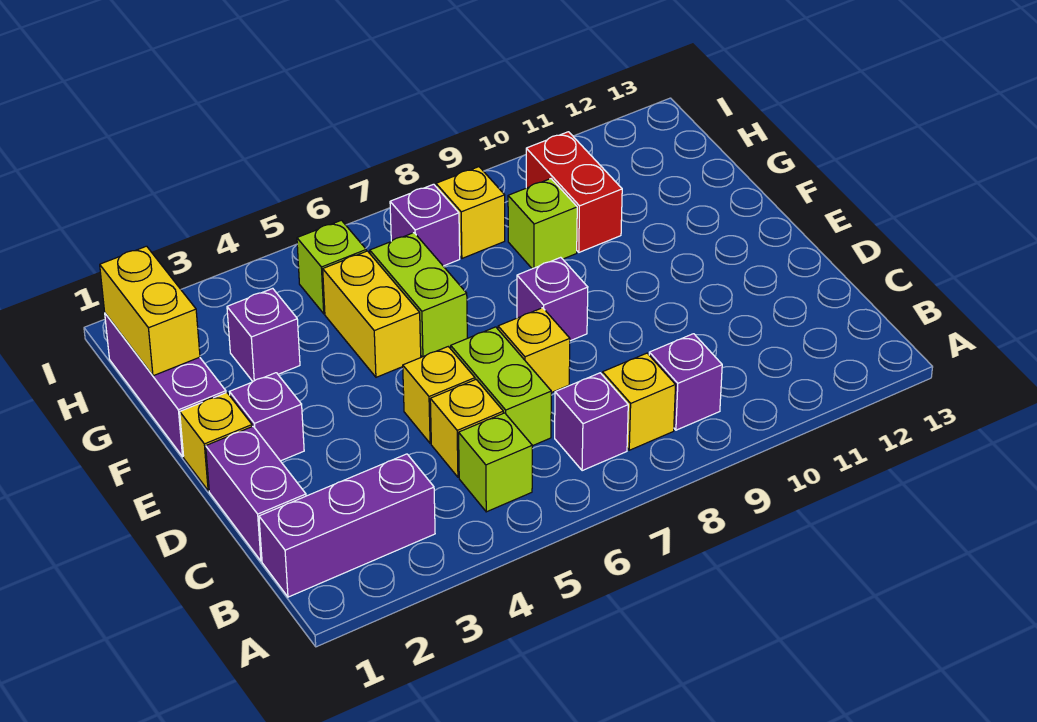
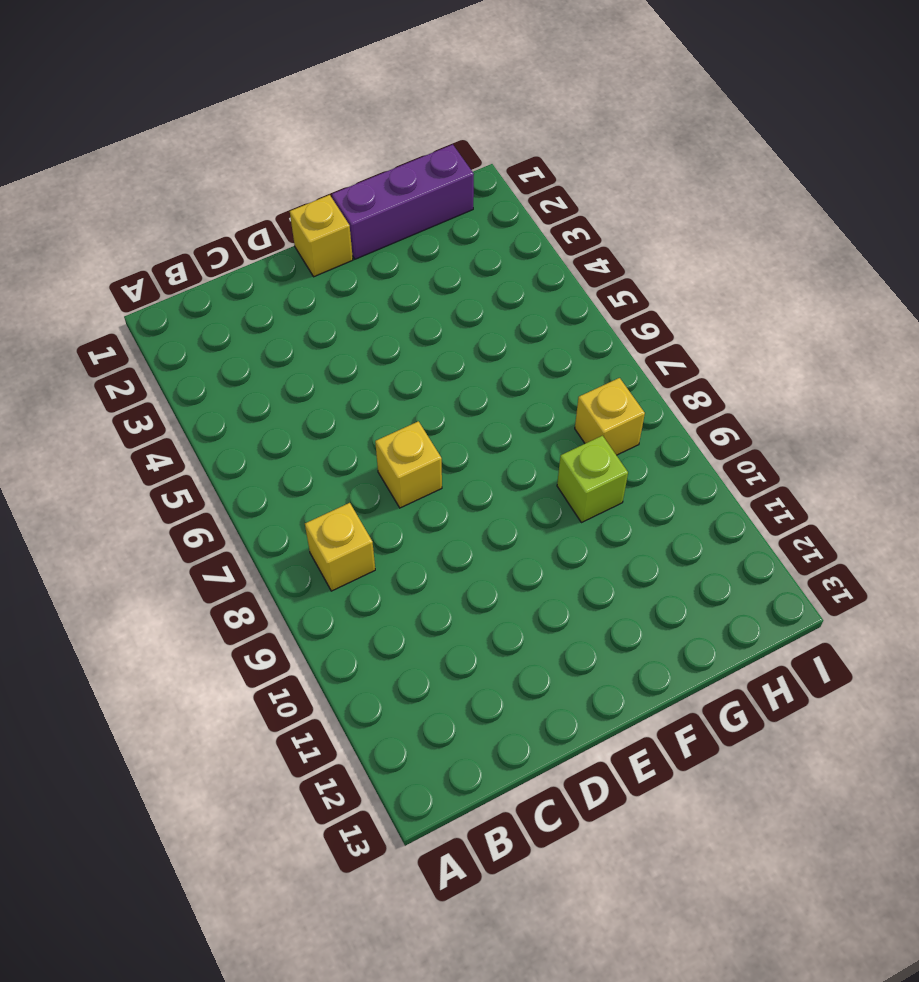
none -> purple brick B1:B3 level 1
none -> lime brick B5 level 1
none -> purple brick B7 level 1

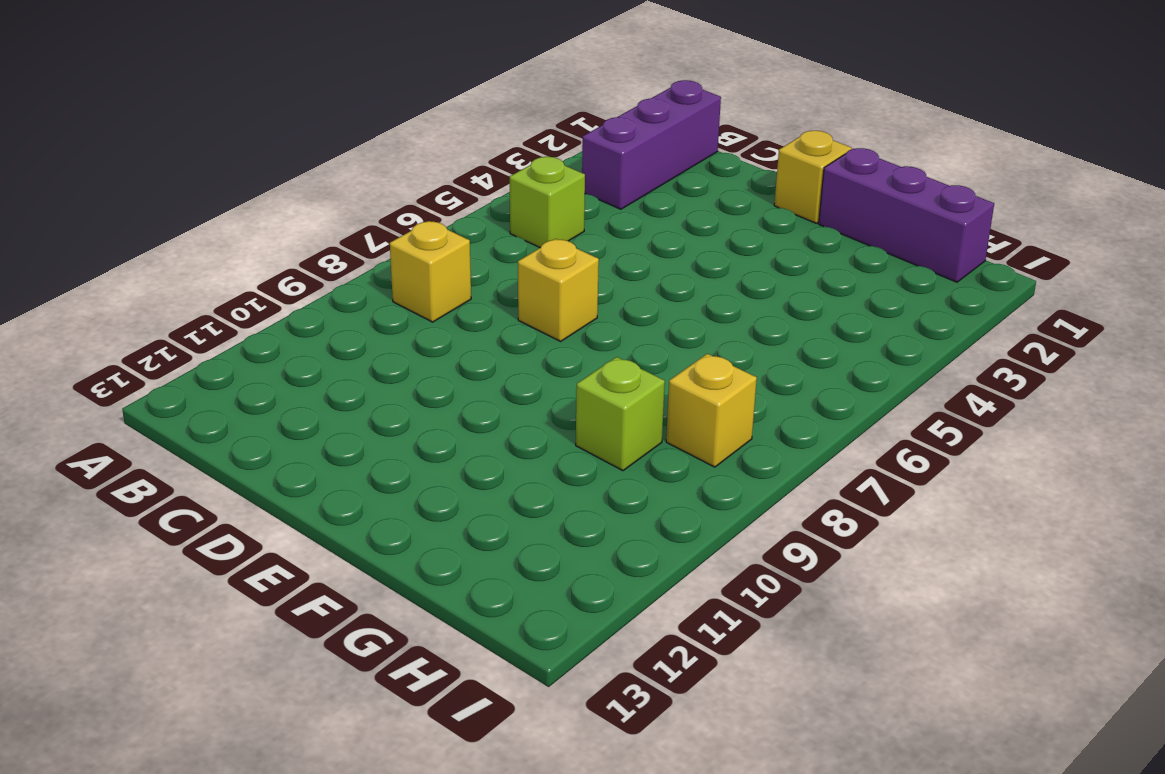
none -> purple brick B7 level 1
none -> purple brick B9 level 1
none -> purple brick C1:D1 level 1

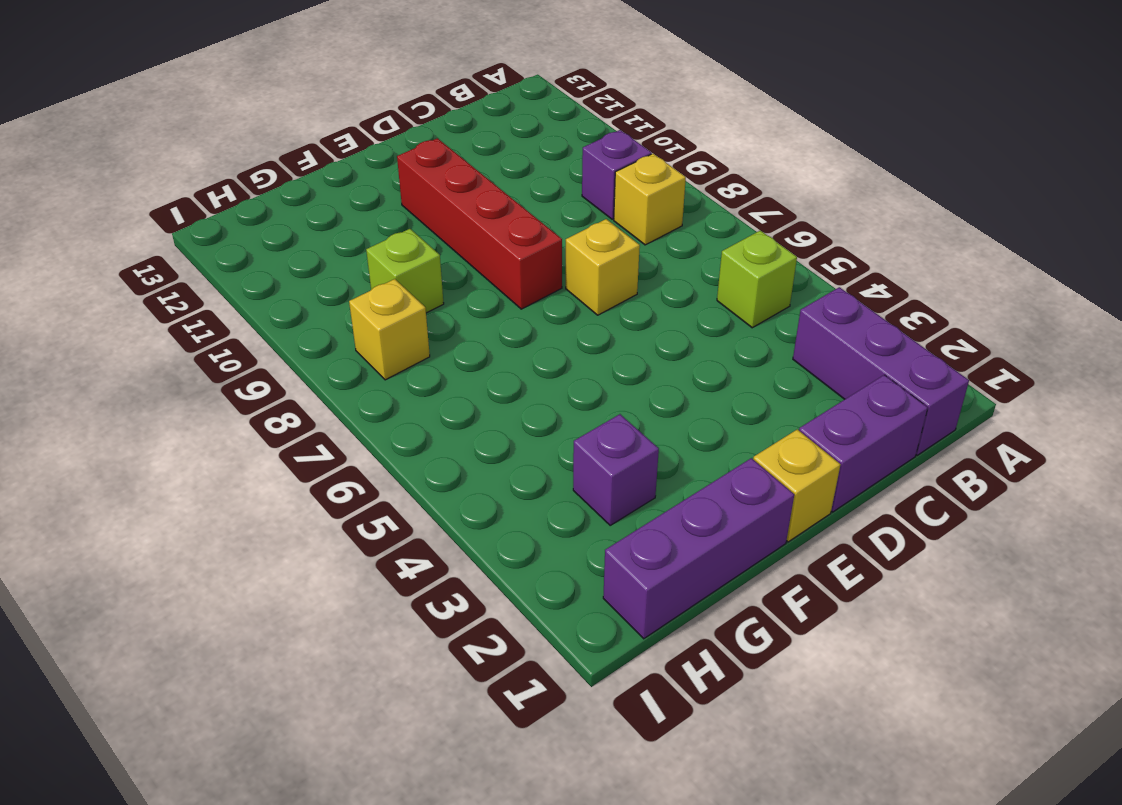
red brick E8:E11 level 1 -> purple brick E8 level 1
none -> purple brick B7 level 1
none -> yellow brick C5 level 1
none -> lime brick C6:D6 level 1

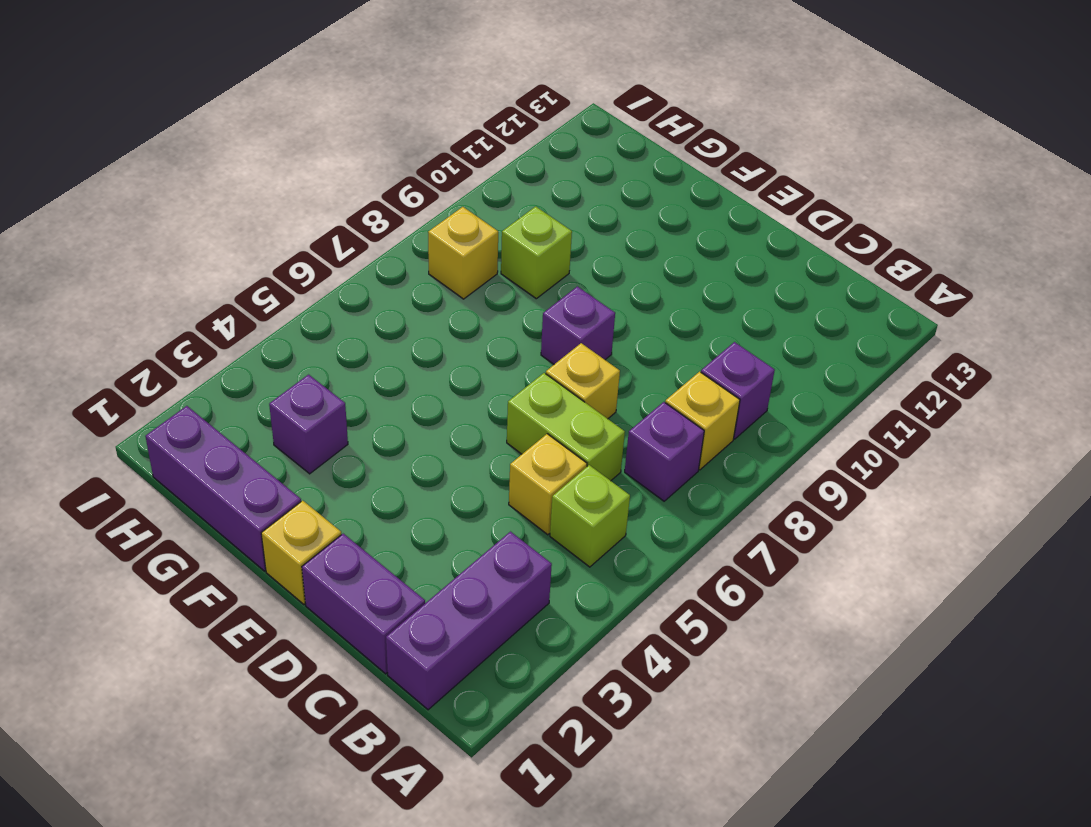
none -> yellow brick D5 level 1
none -> purple brick E2 level 1
none -> yellow brick F5:G5 level 1

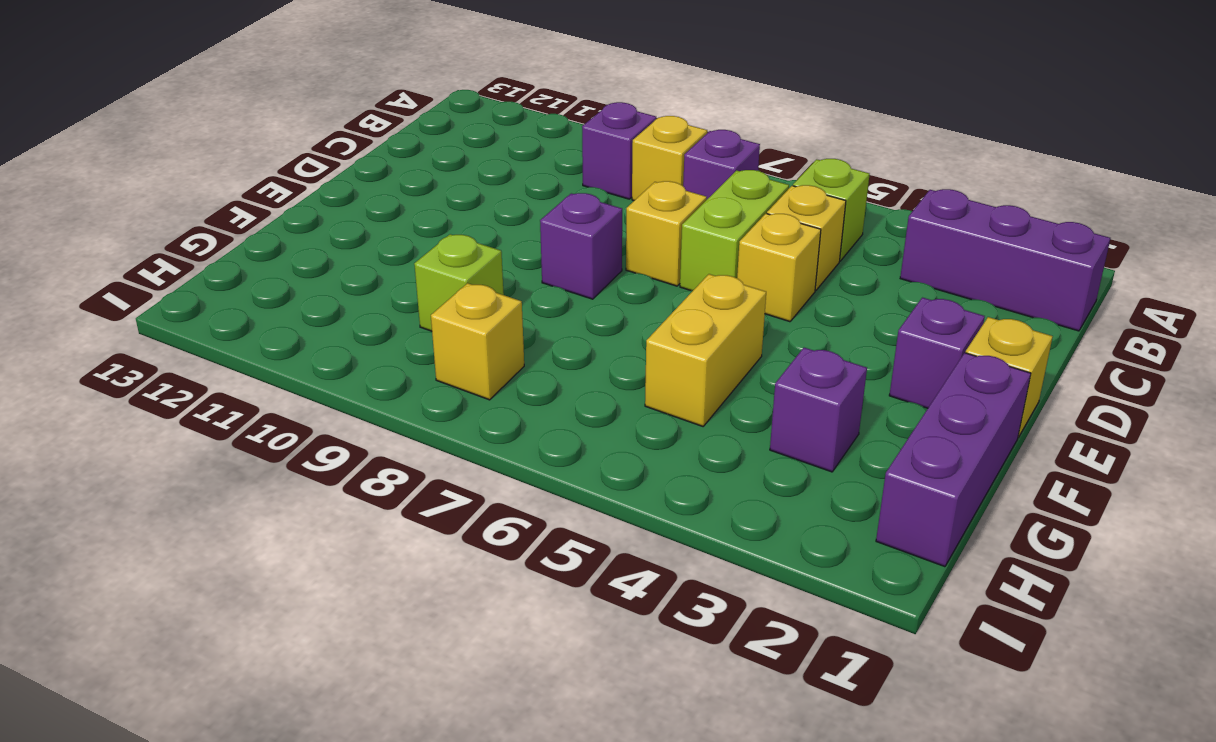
none -> purple brick C1:D1 level 1
none -> lime brick F6:G6 level 1
none -> red brick G10:H10 level 1

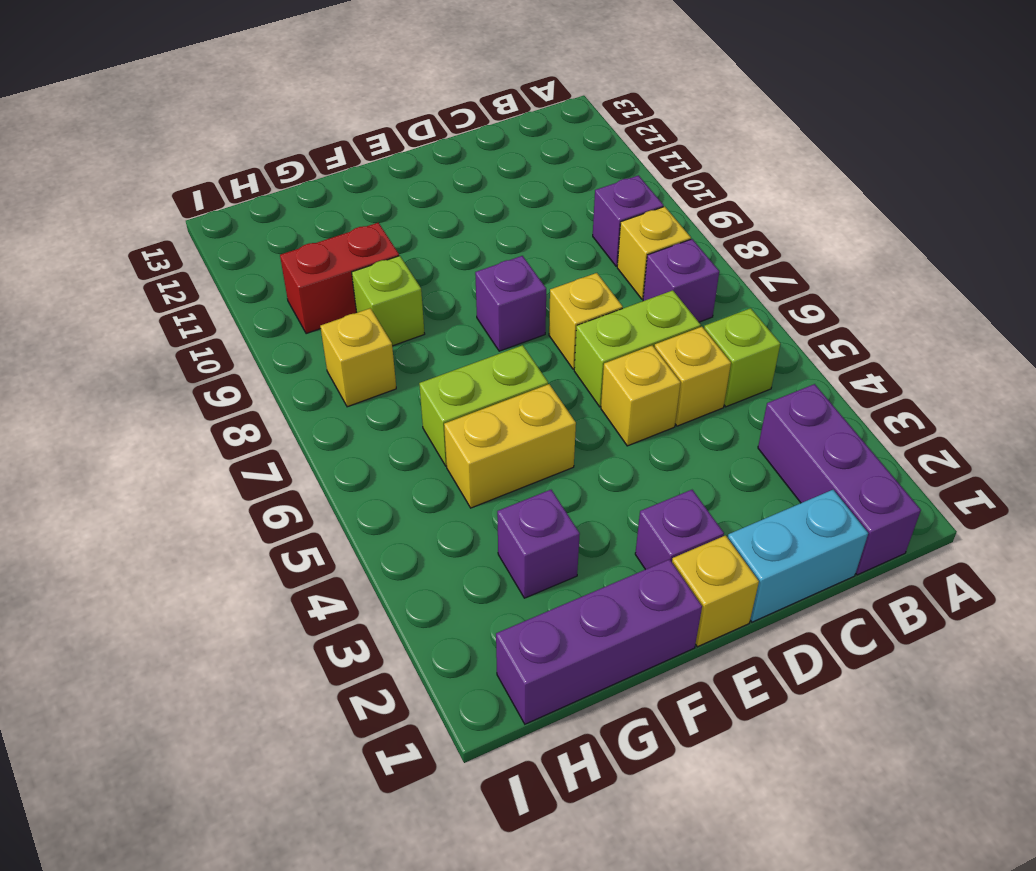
cyan brick C1:D1 level 1 -> purple brick C1:D1 level 1
none -> lime brick H5 level 1
none -> purple brick H7 level 1
none -> yellow brick G1:H1 level 2

